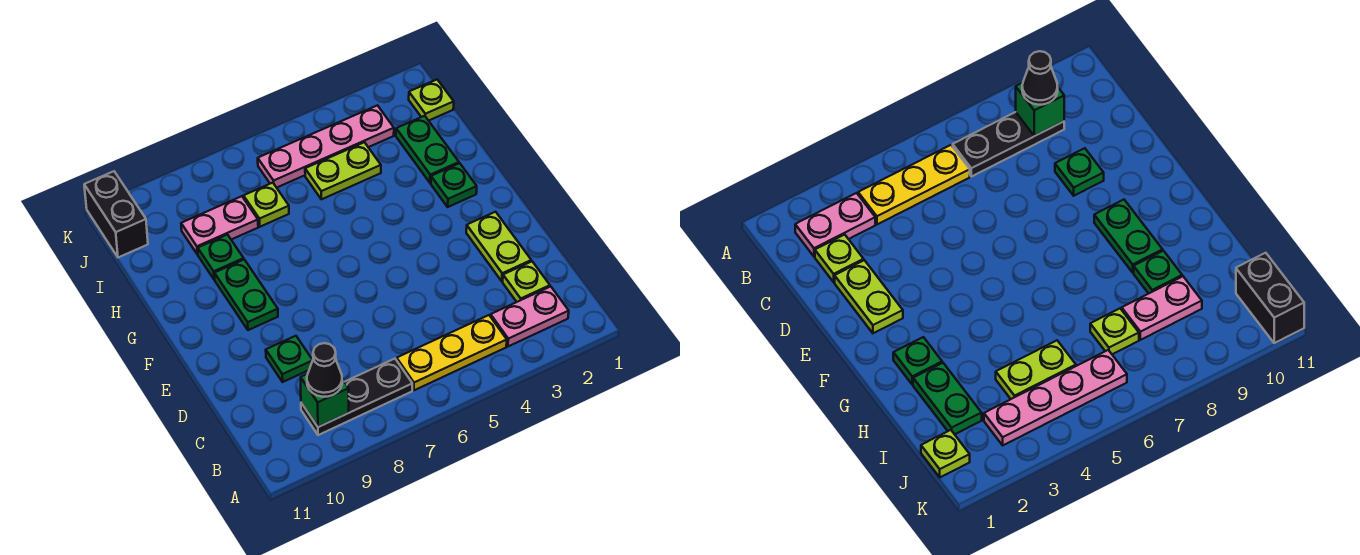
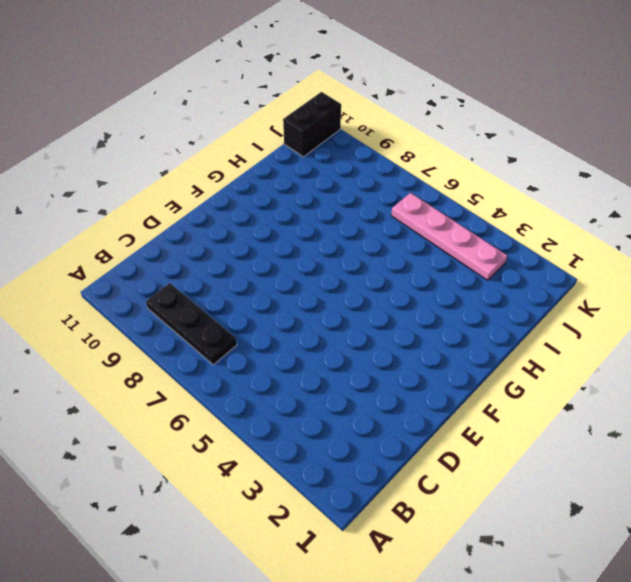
none -> pink plate B2:B3 level 1
none -> yellow plate B4:B6 level 1
none -> lime plate C2 level 1

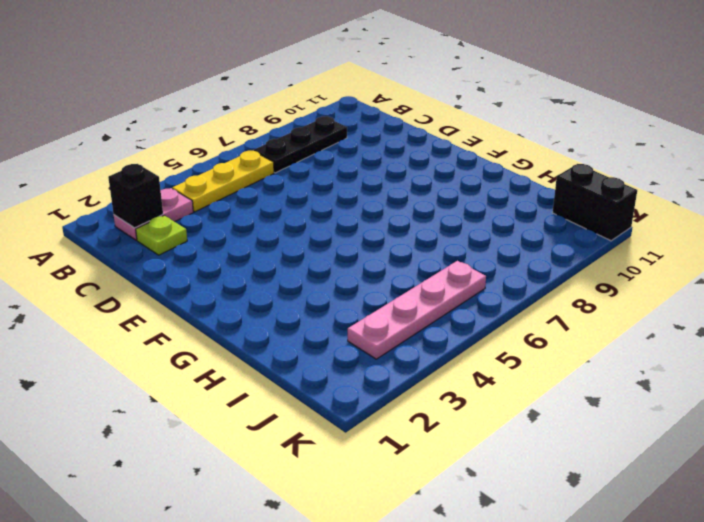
black brick B2 level 2 -> none
none -> lime plate D2:E2 level 1
none -> green plate D9 level 1
none -> green plate F9:G9 level 1

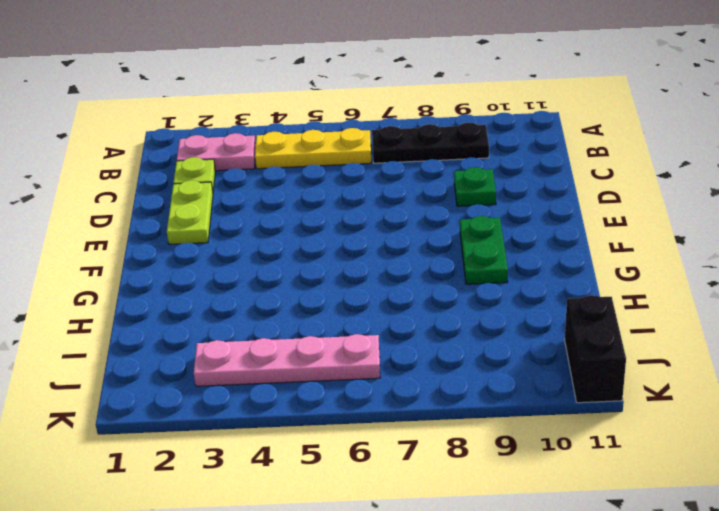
none -> green plate G2 level 1
none -> green plate H2:I2 level 1
none -> green plate H9 level 1

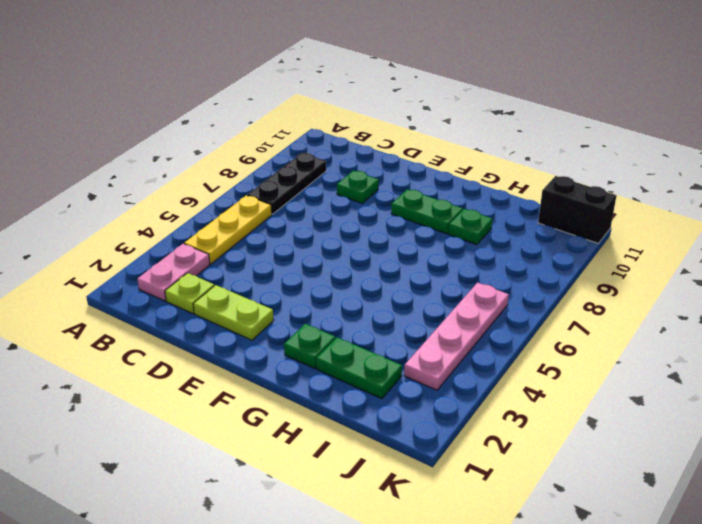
none -> lime plate I4:I5 level 1
none -> lime plate I7 level 1
none -> pink plate I8:I9 level 1

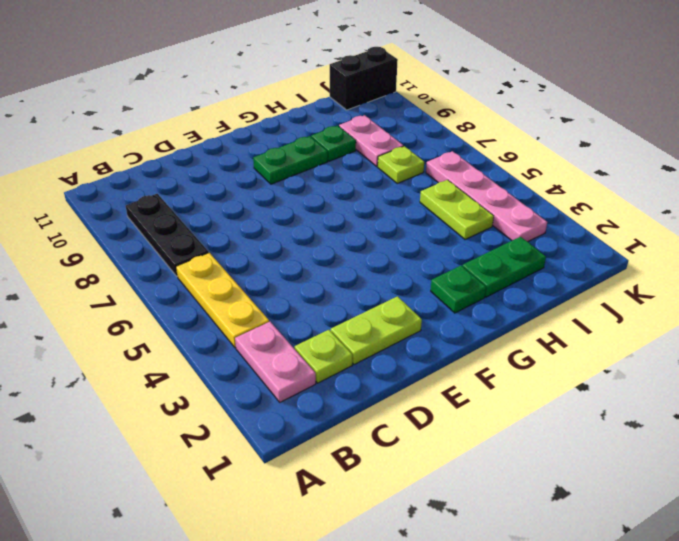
none -> green plate D9 level 1
none -> lime plate J1 level 1
none -> green brick B9 level 2

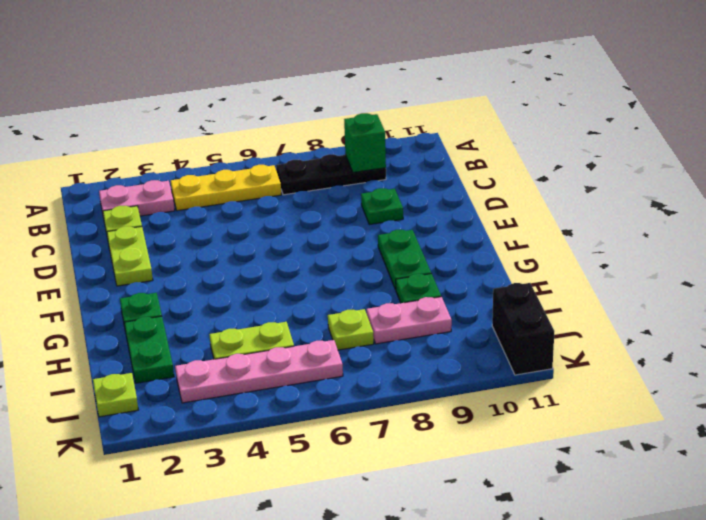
none -> black cone B9 level 3

